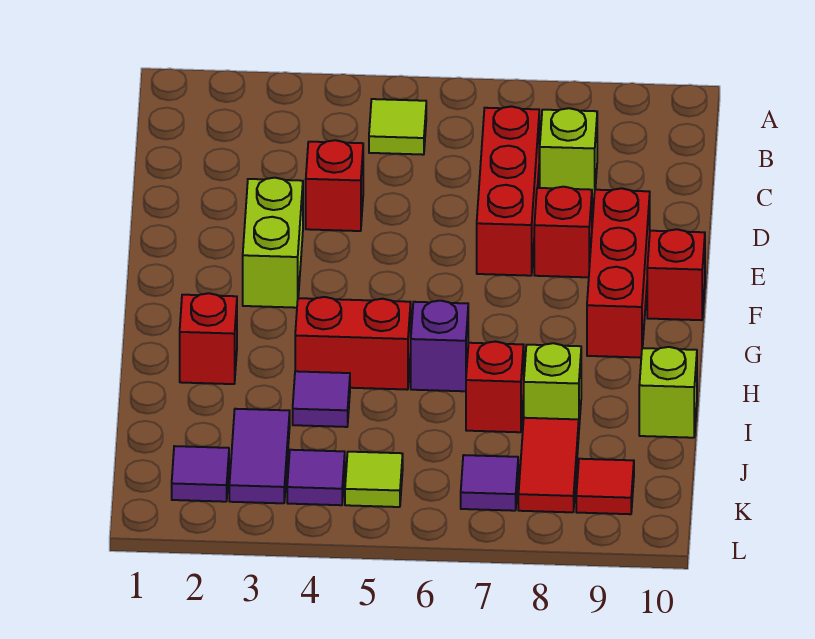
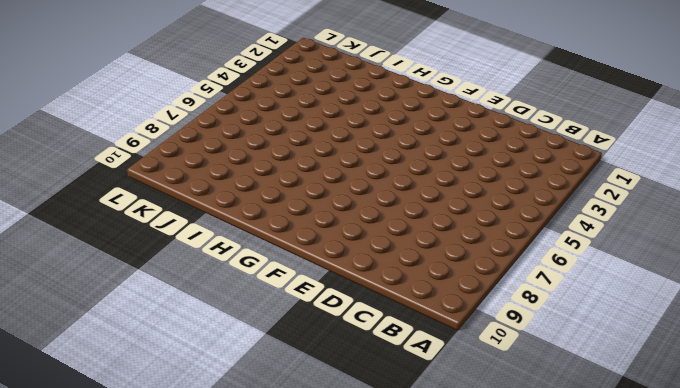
none -> lime tile B5 level 1
none -> red brick C7:E7 level 1
none -> lime brick C8 level 1

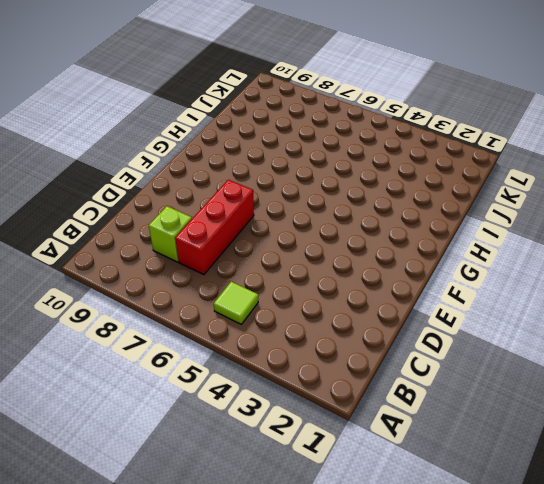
none -> red brick D4 level 1
none -> lime brick E3:F3 level 1
none -> red brick E8 level 1

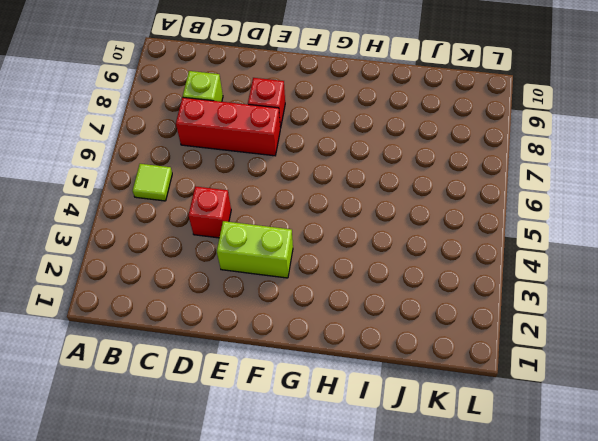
none -> red brick E9:G9 level 1
none -> red brick F10 level 1
none -> red brick H2 level 1

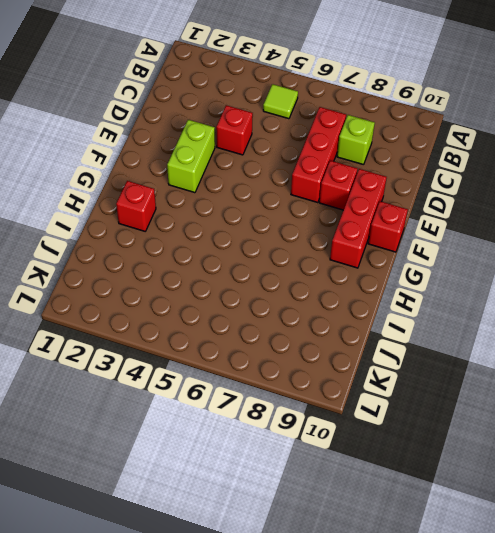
none -> red brick H4:H5 level 1
none -> purple brick H6 level 1
none -> purple tile I4 level 1

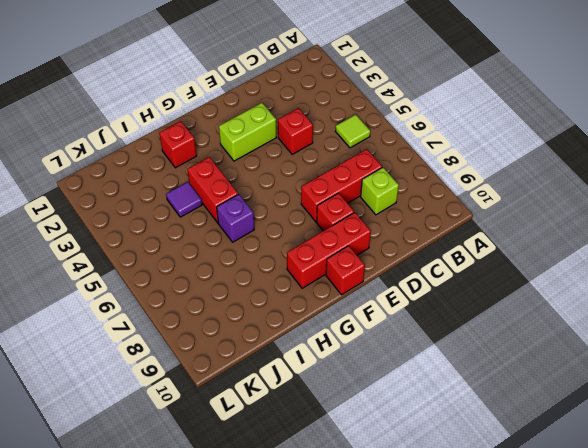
none -> red brick I7 level 1
none -> lime brick I8 level 1
none -> lime brick I10 level 1

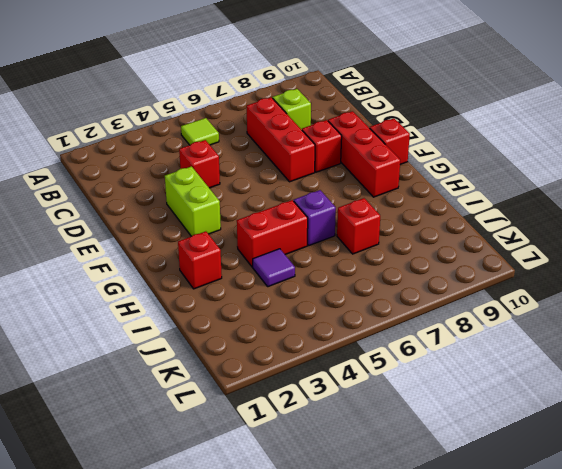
none -> lime brick I8 level 1
none -> lime brick I10 level 1
none -> purple tile J3:K3 level 1

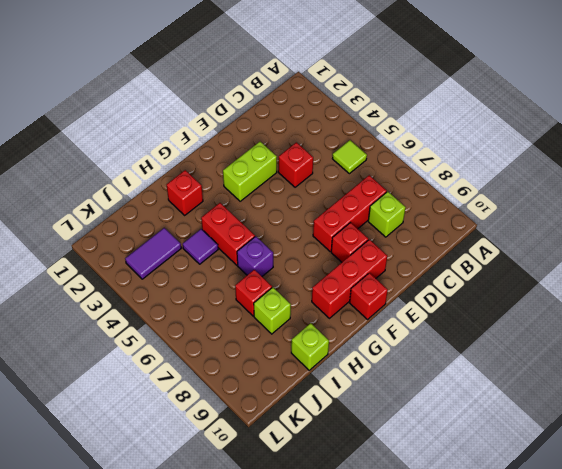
none -> red tile J8:K8 level 1
none -> purple tile K2 level 1
none -> purple tile K4 level 1

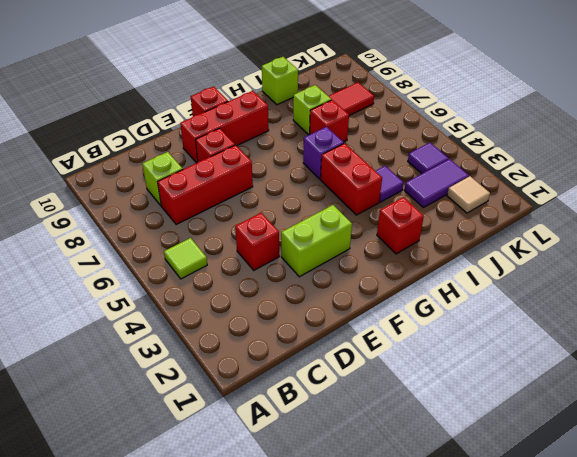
tan tile K2 level 1 -> purple tile K2 level 1
none -> lime tile K5 level 1
none -> purple tile K7 level 1
none -> red tile K9 level 1

